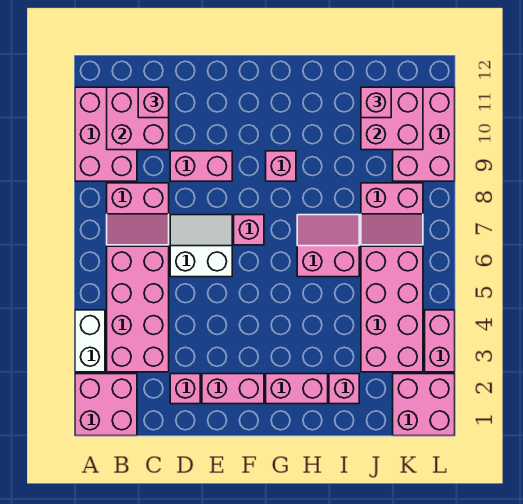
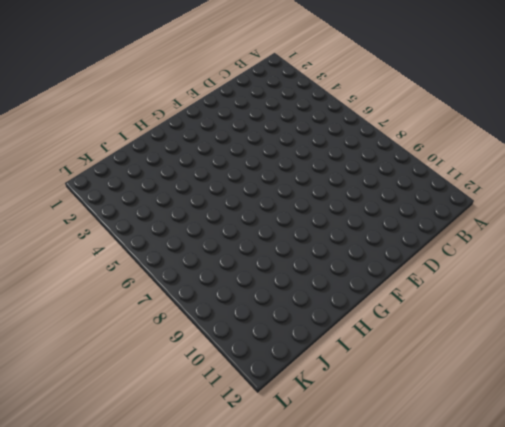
none -> pink brick A1:B2 level 1
none -> white brick A3:A4 level 1
none -> pink brick A9:B11 level 1

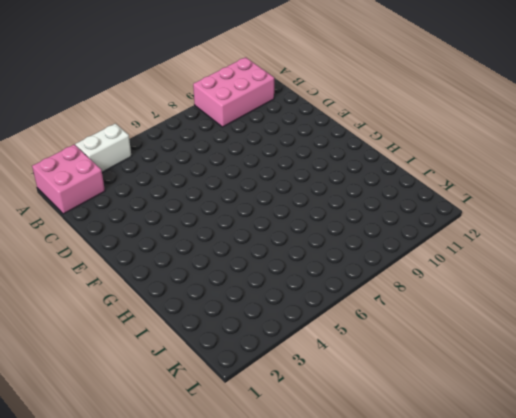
none -> pink brick B3:C6 level 1
none -> pink slope B7:C8 level 1 top 8
none -> pink brick D2 level 1

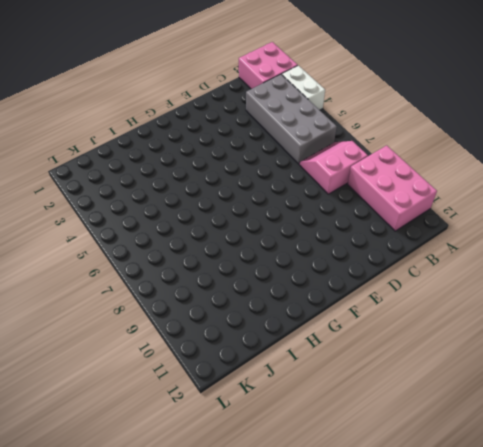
grey brick B3:C6 level 1 -> pink brick B3:C6 level 1
none -> pink brick D2 level 1
none -> white slope D6:E7 level 1 top 6
none -> pink brick D9:E9 level 1

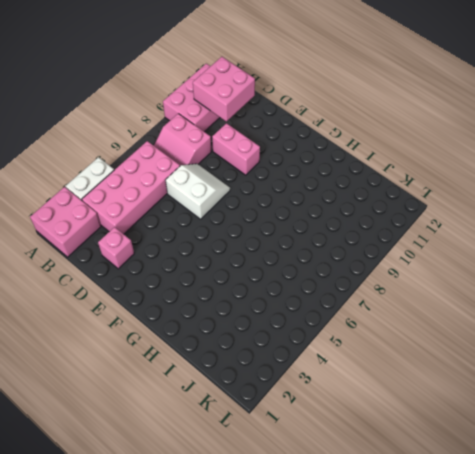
none -> pink brick E2:F2 level 1
none -> pink brick F7 level 1
none -> pink brick G2:H2 level 1

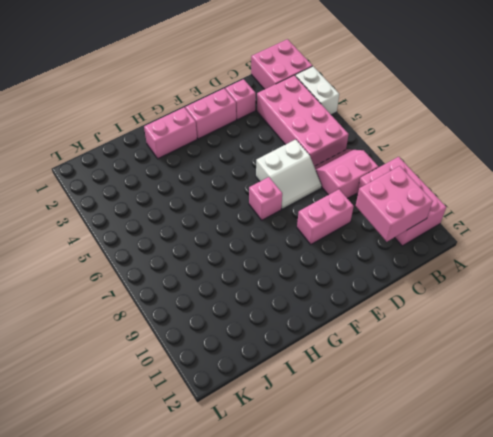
none -> pink brick G9 level 1
none -> pink slope H6:I7 level 1 top 6
none -> pink brick I2 level 1

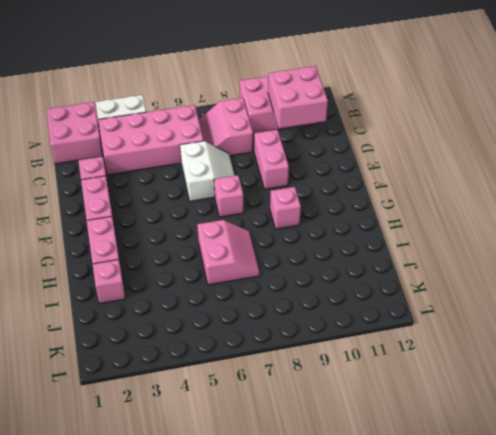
none -> pink brick J3:K6 level 1
none -> pink slope J7:K8 level 1 top 8
none -> pink brick K1:L2 level 1

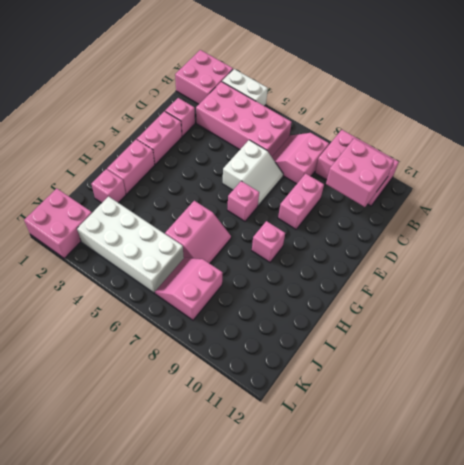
white brick J3:K6 level 1 -> pink brick J3:K6 level 1
none -> pink brick K9:L11 level 1
none -> pink brick L3:L4 level 1
none -> pink brick J10:K11 level 2

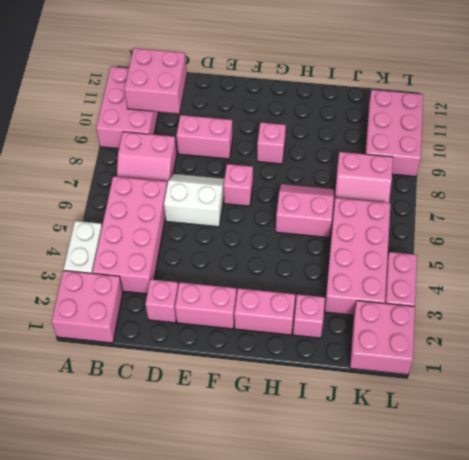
none -> pink brick J10:K11 level 2
none -> pink brick C11 level 3
none -> pink brick J11 level 3

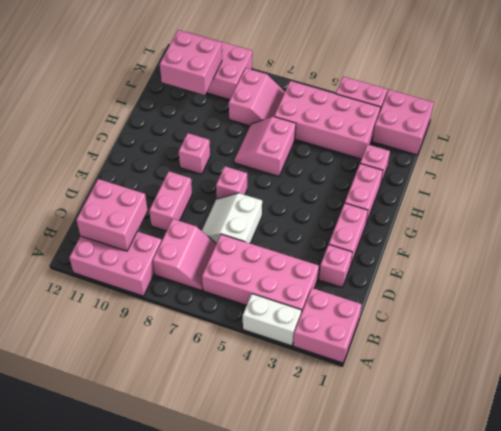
none -> pink brick C11 level 3
none -> pink brick J11 level 3

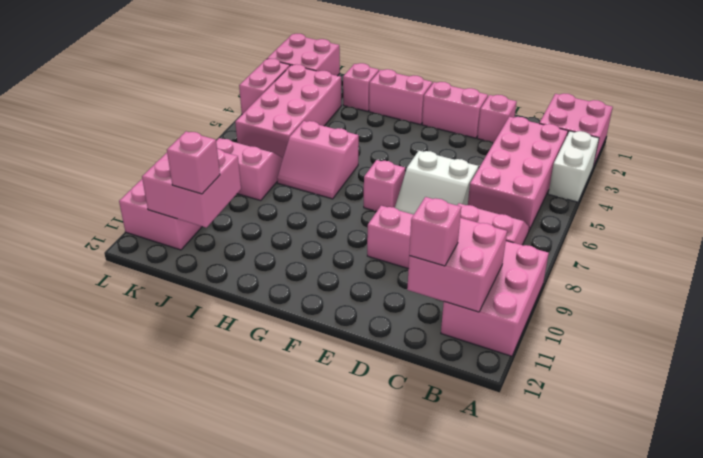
none -> pink brick G9 level 1

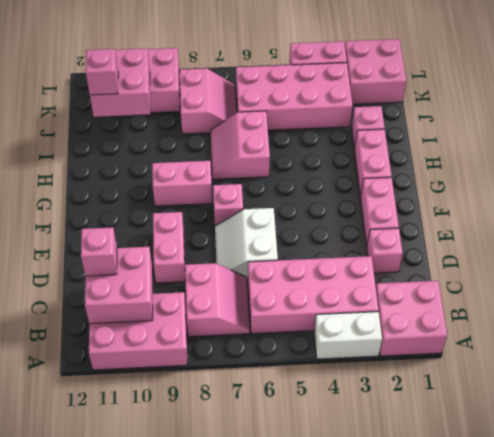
pink brick G8:G9 level 1 -> pink brick G9 level 1

